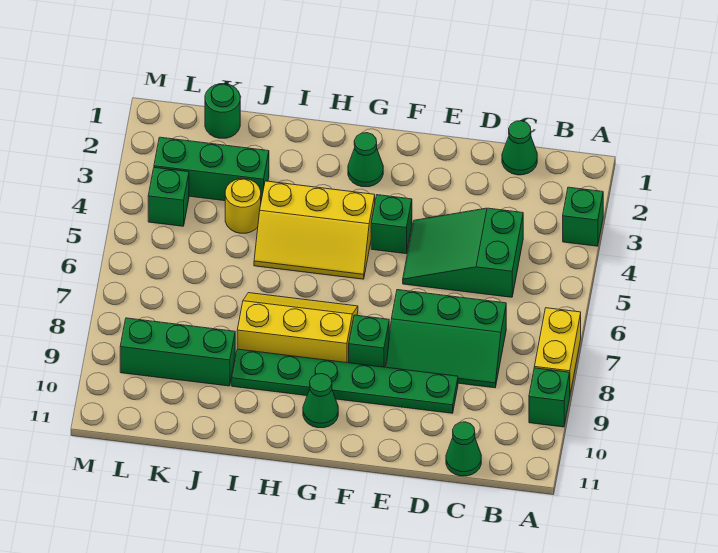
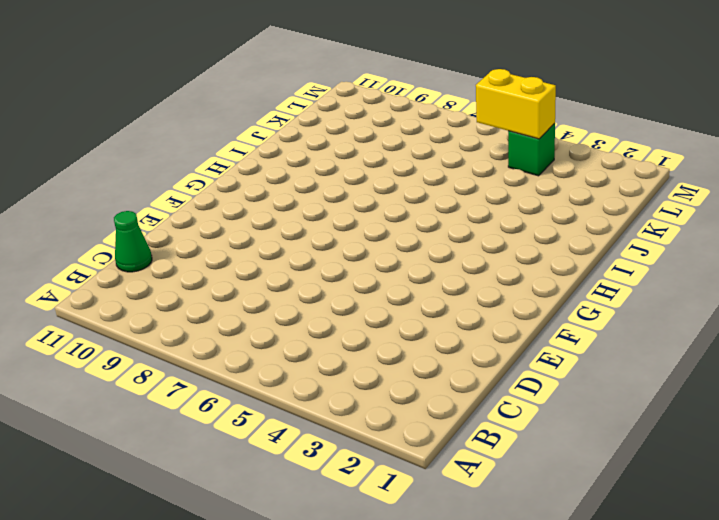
yellow brick L4:L5 level 2 -> yellow brick A7:A8 level 1
none -> green brick A3 level 1
none -> green brick A9 level 1
none -> green cone C1 level 1

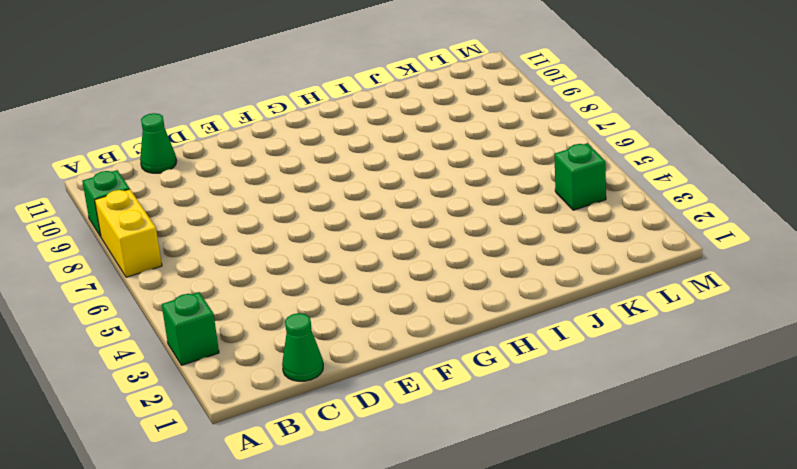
none -> green slope C4:E5 level 1 top C
none -> green slope C7:E8 level 1 top 7
none -> green plate D9:I9 level 1

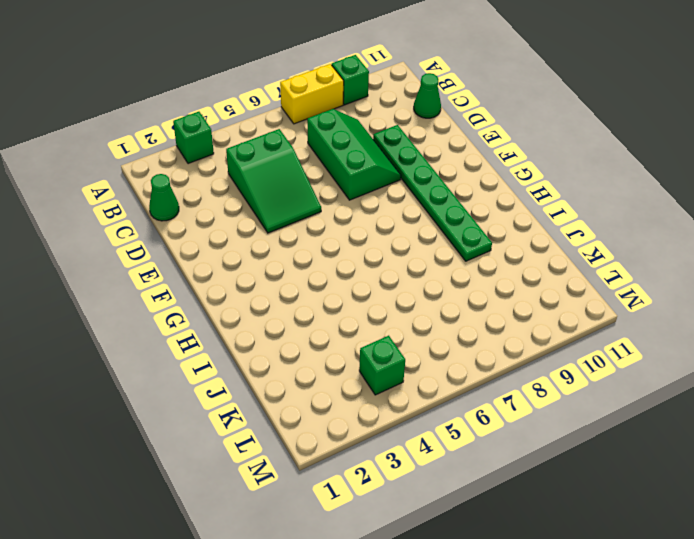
none -> green brick F4 level 1
none -> green brick F8 level 1
none -> green cone G2 level 1

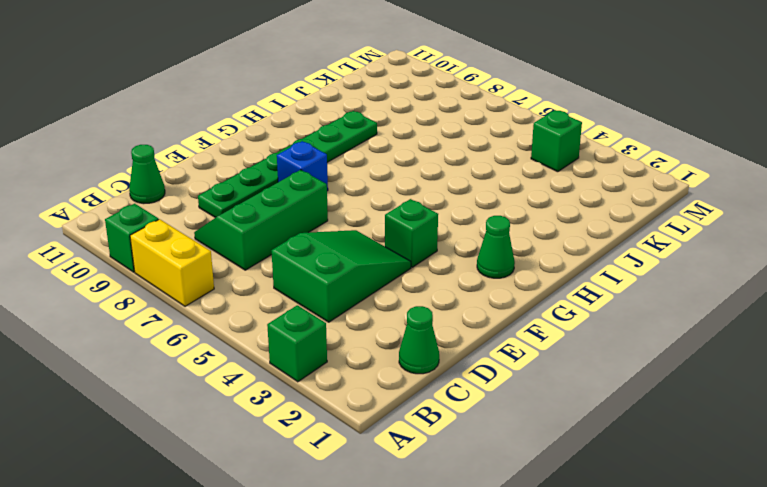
blue brick F8 level 1 -> green brick F8 level 1
none -> yellow slope G4:I5 level 1 top 4
none -> yellow slope G7:I8 level 1 top 8
none -> green cone G10 level 1

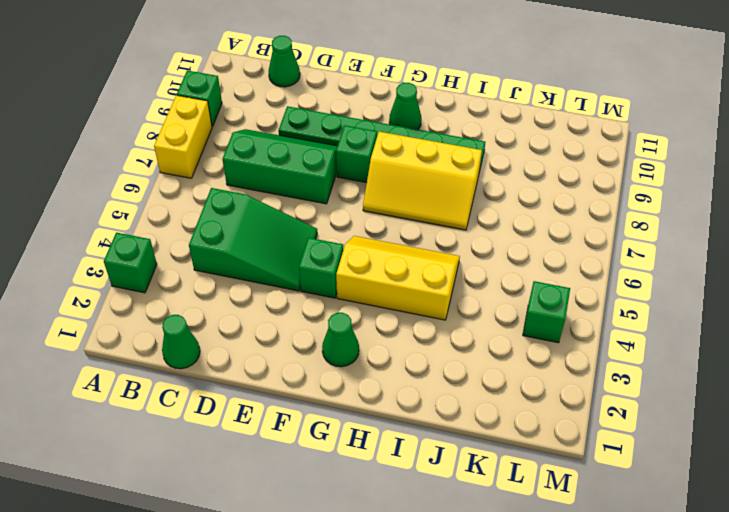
none -> green brick J3:L3 level 1
none -> yellow round brick J4 level 1
none -> green brick J9:L9 level 1

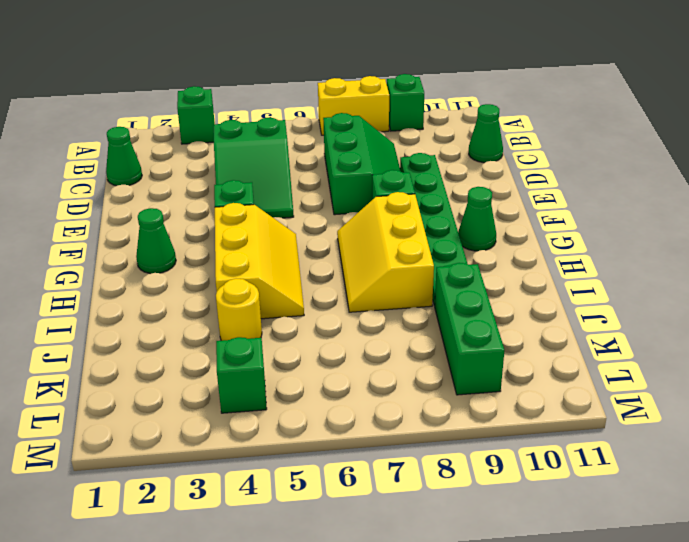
none -> green brick J3:L3 level 1
none -> green round brick K1 level 1

